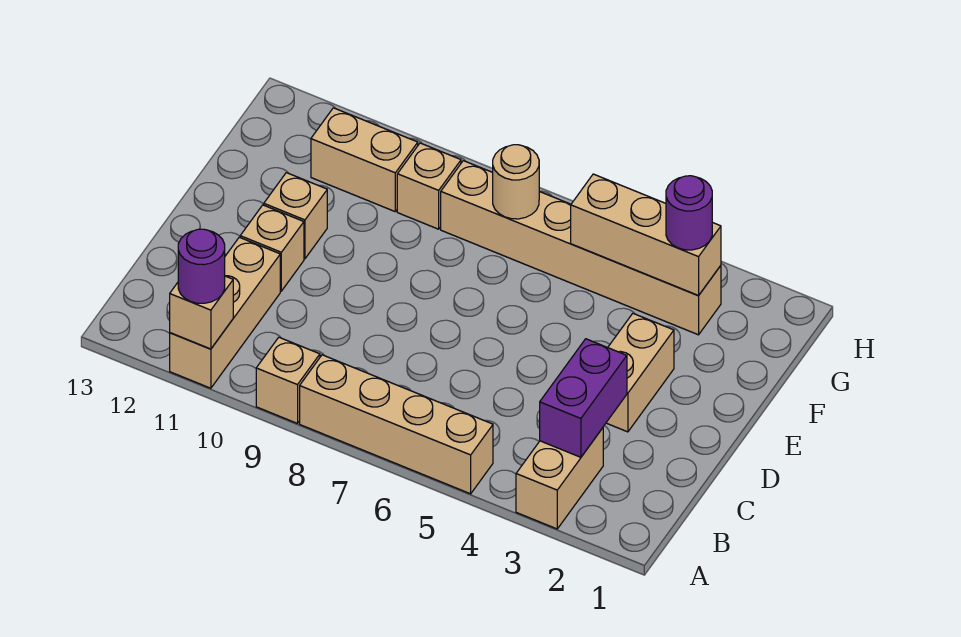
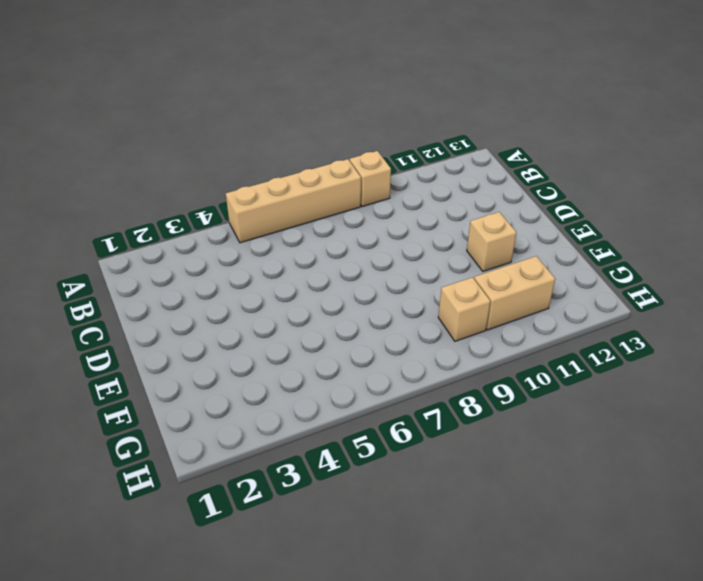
none -> tan brick A3:B3 level 1
none -> tan brick A11:C11 level 1
none -> tan brick D3:E3 level 1

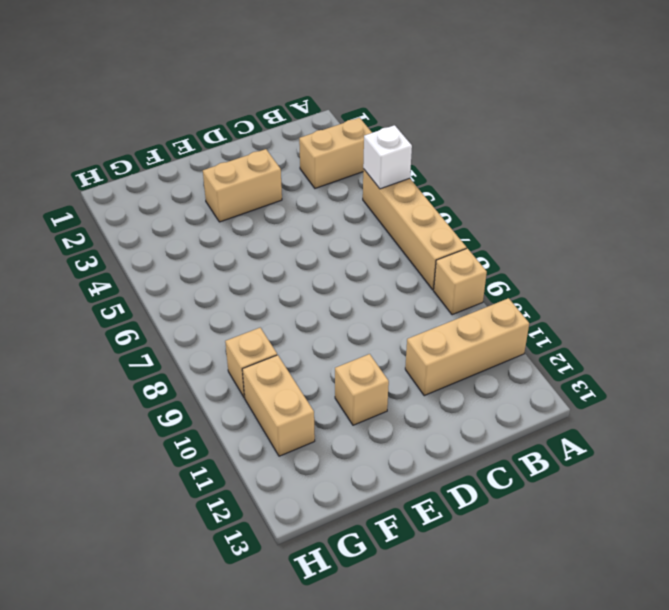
white brick A5 level 2 -> none
none -> tan brick D11 level 1
none -> tan brick G3:G8 level 1
none -> tan brick A11 level 2

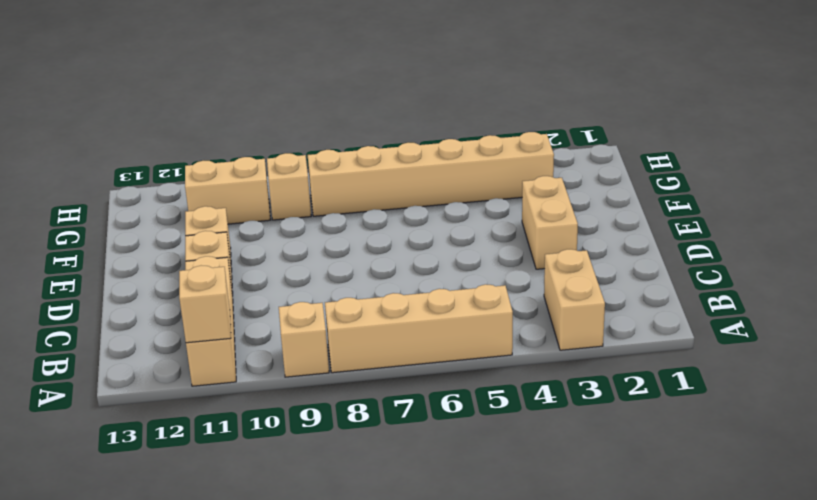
none -> purple brick B3:C3 level 2
none -> tan brick G3:G5 level 2
none -> tan round brick G7 level 2

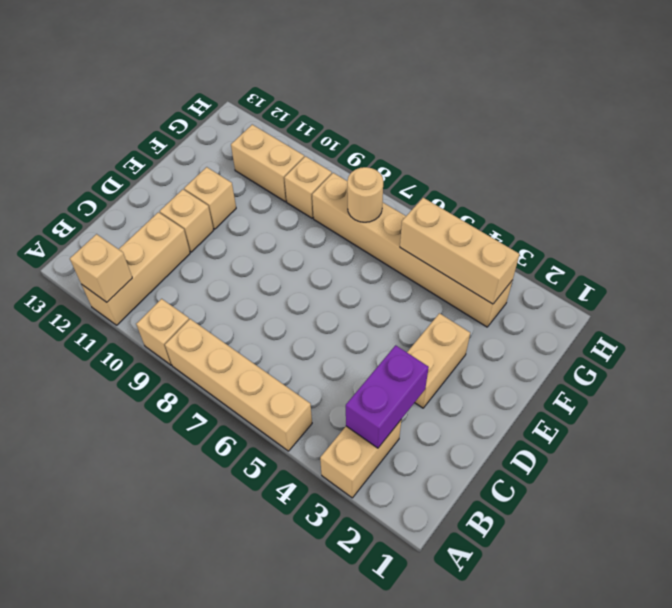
none -> purple round brick A11 level 3
none -> purple round brick G3 level 3

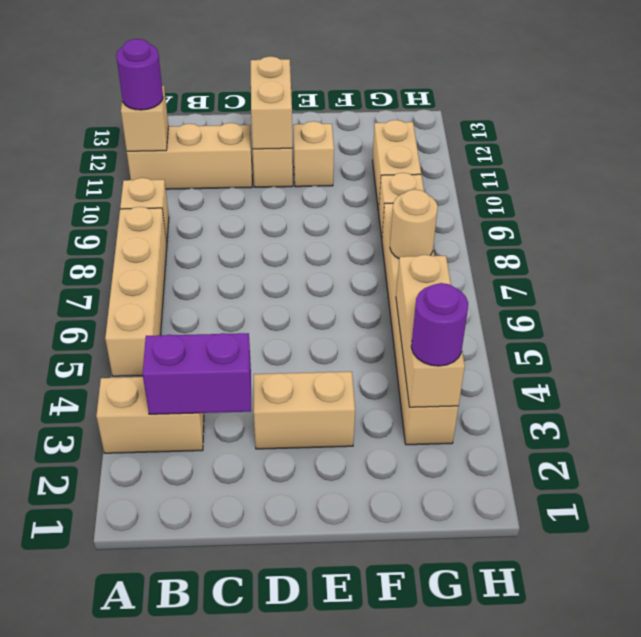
tan brick D11:D12 level 2 -> none

